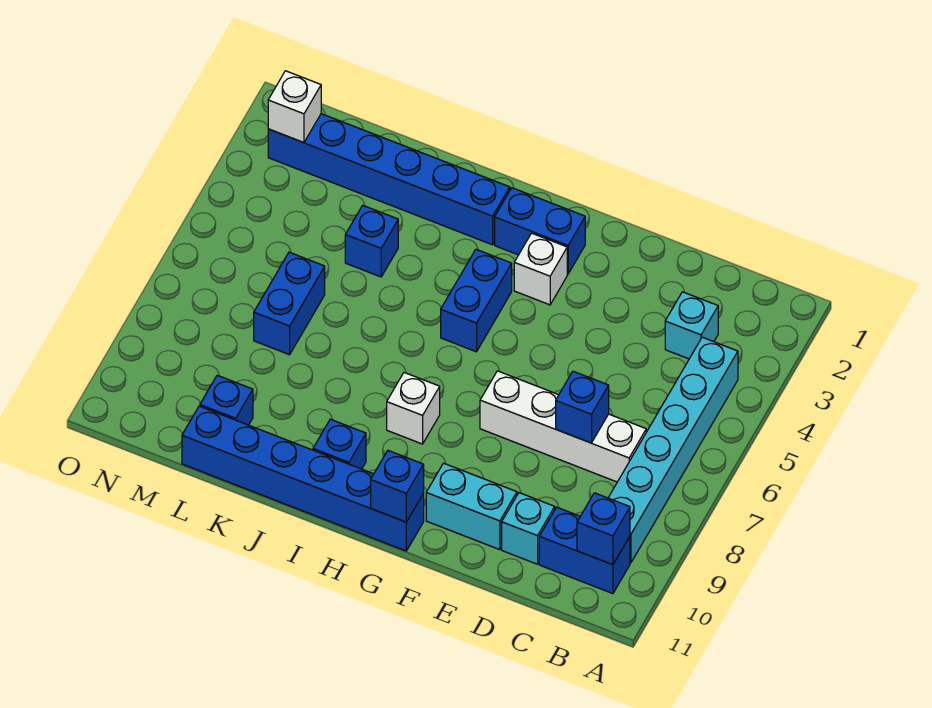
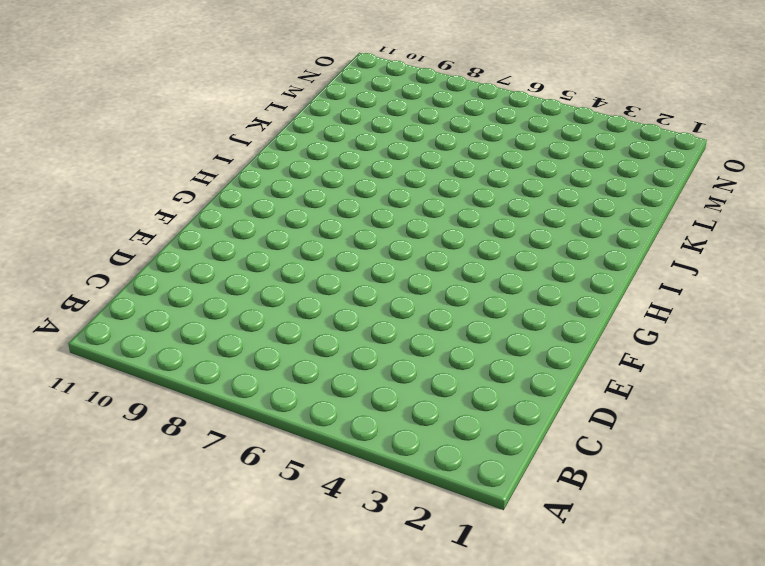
none -> cyan brick B4:B9 level 1
none -> blue brick B10:C10 level 1
none -> cyan brick C3 level 1

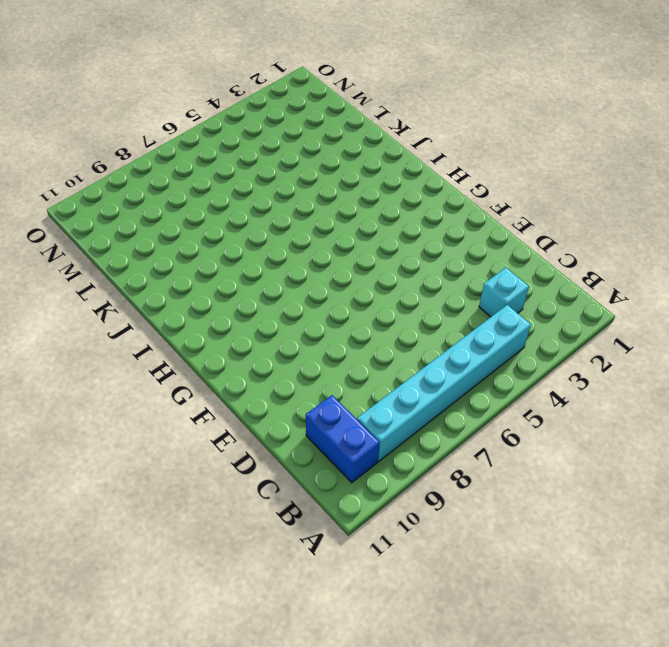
none -> white brick C7:F7 level 1
none -> cyan brick D10 level 1
none -> cyan brick E10:F10 level 1

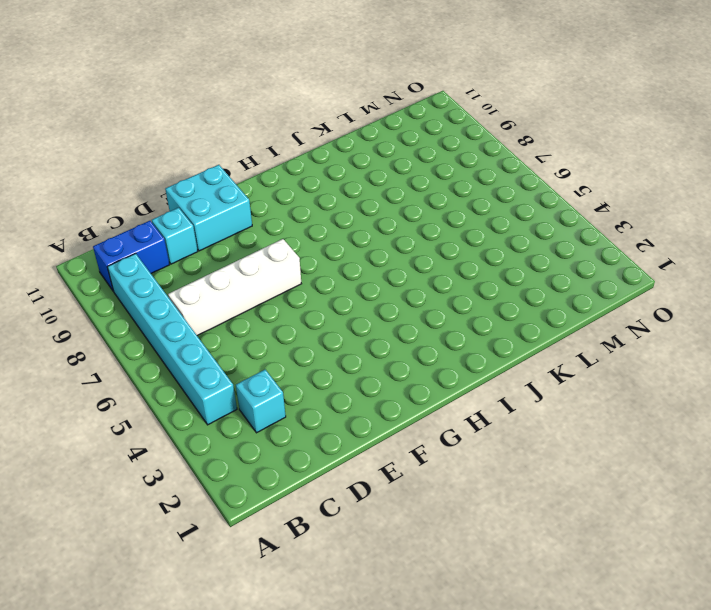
cyan brick E10:F11 level 1 -> cyan brick E10:F10 level 1
none -> blue brick G2:H2 level 1
none -> white brick G3 level 1
none -> blue brick G11:L11 level 1

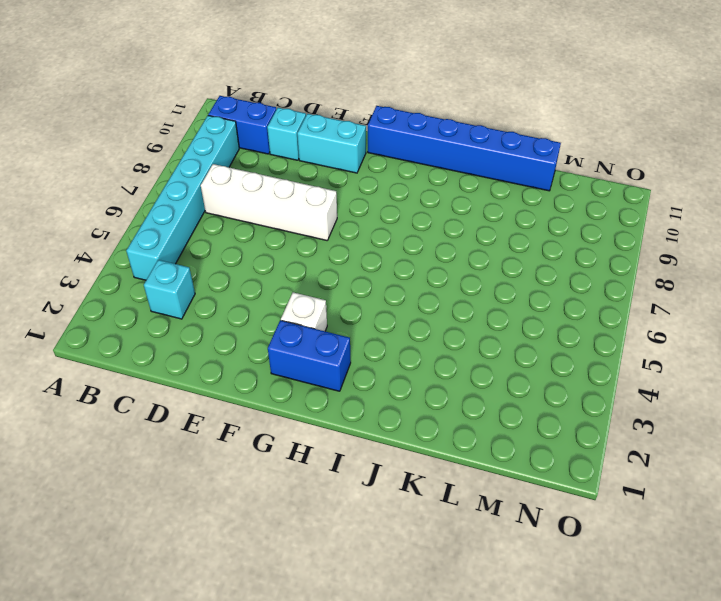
none -> blue brick H4:H5 level 1
none -> white brick H8 level 1
none -> blue brick I2:N2 level 1

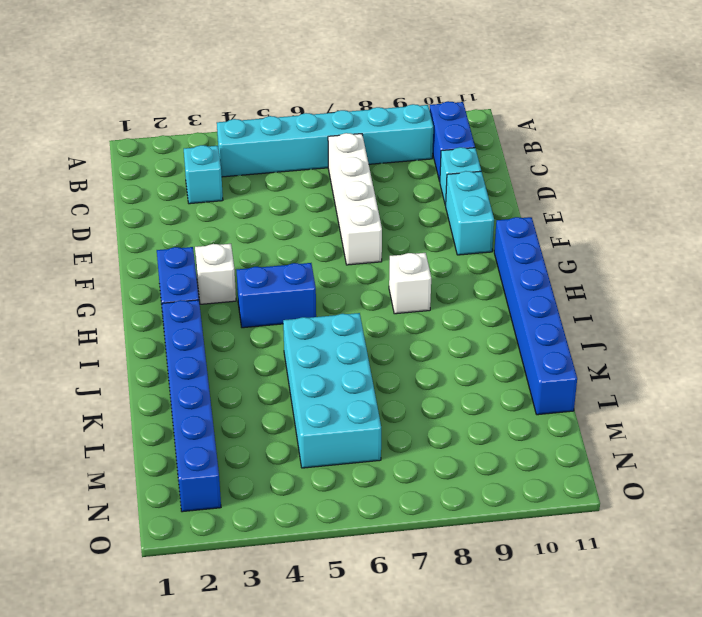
cyan brick J5:M6 level 1 -> blue brick L6:L7 level 1
none -> blue brick I10 level 1
none -> blue brick K4 level 1
none -> blue brick L10 level 1

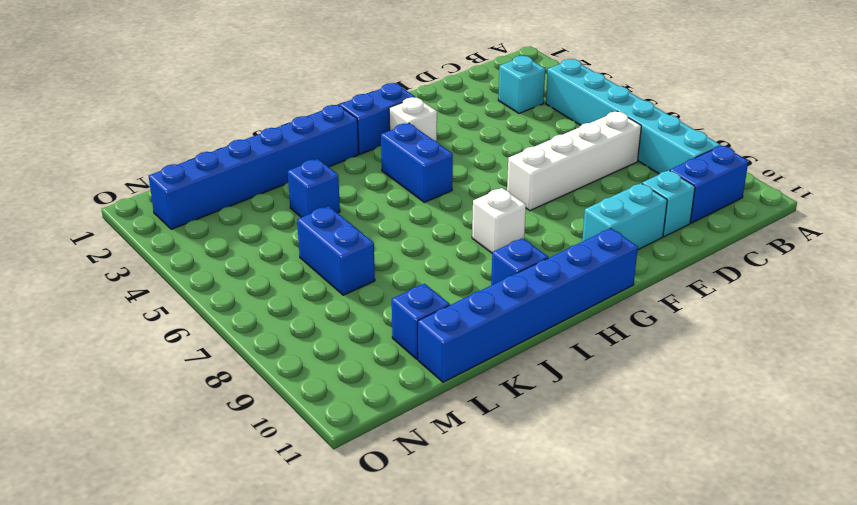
none -> blue brick B10 level 2
none -> blue brick D7 level 2
none -> blue brick G11 level 2

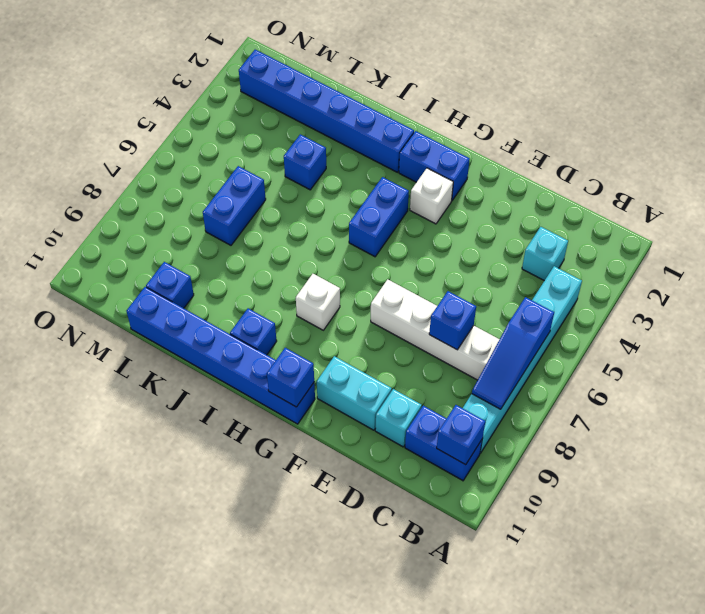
blue slope B6:B8 level 2 top 6 -> none
none -> white brick N2 level 2

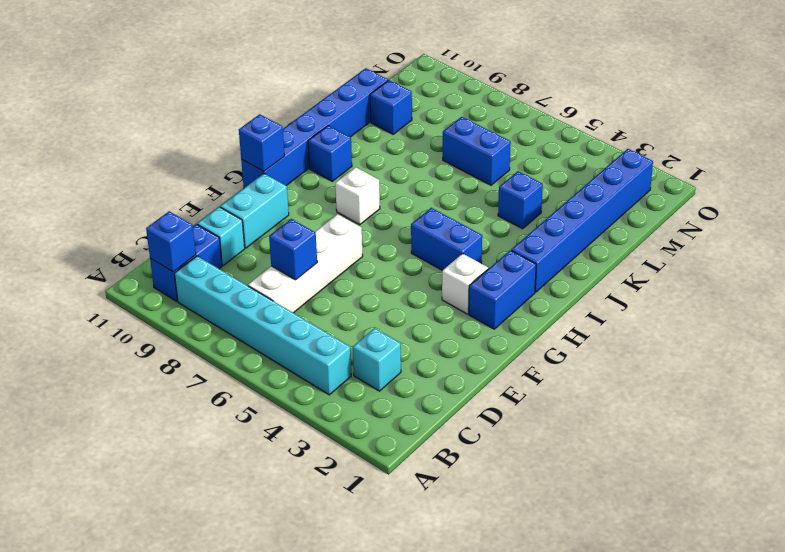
none -> white brick N2 level 2

